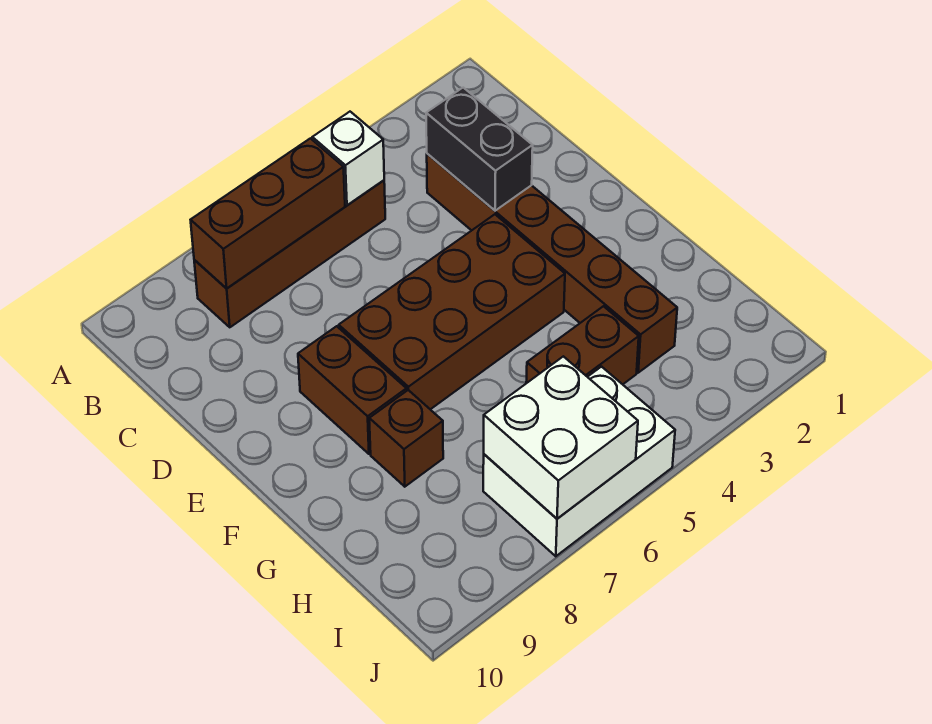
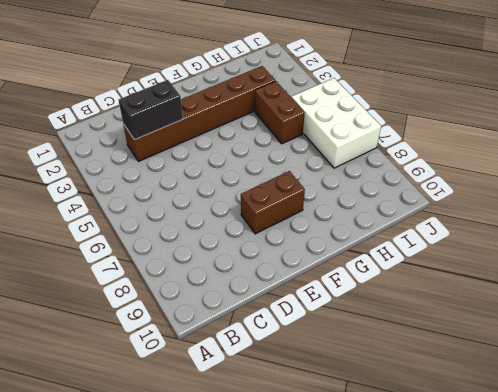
none -> brown brick B5:B8 level 1
none -> brown brick E4:F7 level 1

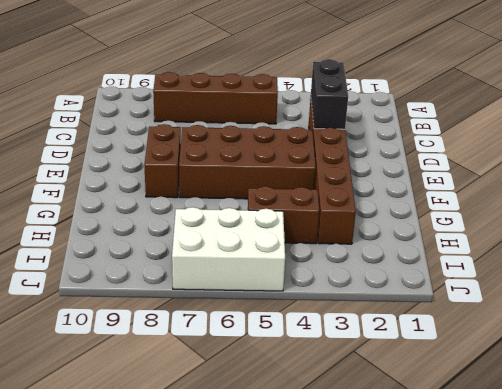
none -> brown brick G8 level 1
none -> white brick B5 level 2

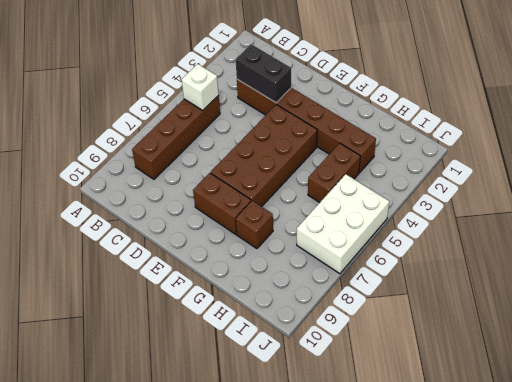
none -> brown brick B6:B8 level 2
none -> white brick I6:J7 level 2

